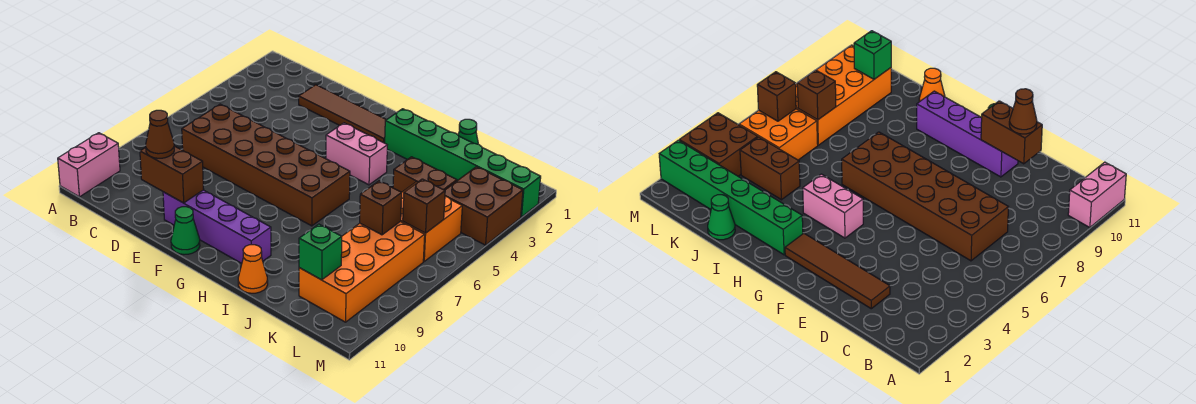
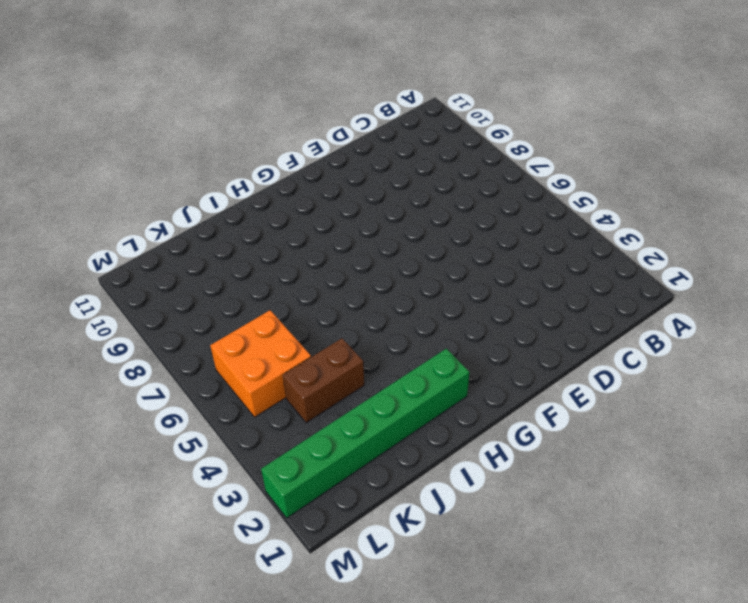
none -> pink brick A10:A11 level 1
none -> brown brick C6:H7 level 1
none -> brown tile D2:G2 level 1

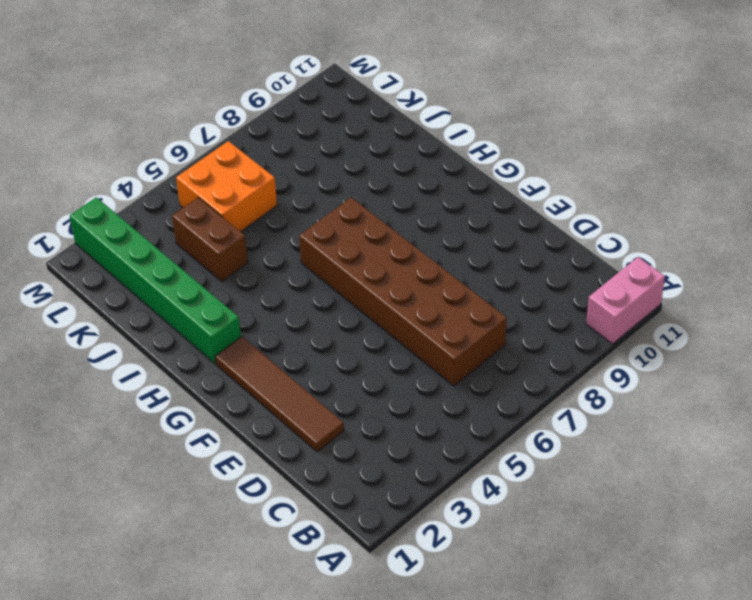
none -> purple brick E10:H10 level 1
none -> green cone F11 level 1
none -> pink brick G4:H4 level 1

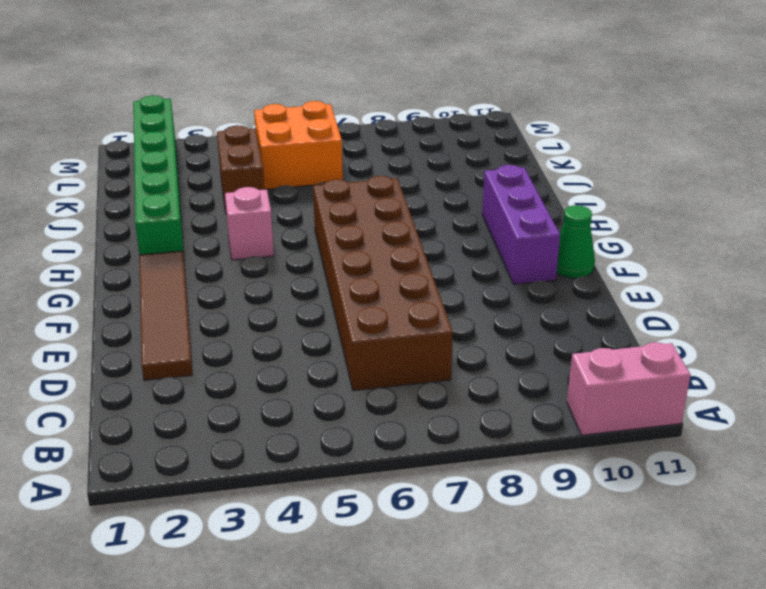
purple brick F10:H10 level 1 -> purple brick E10:H10 level 1
pink brick H4 level 1 -> pink brick G4:H4 level 1
none -> orange cone I11 level 1
none -> green cone J1 level 1
none -> orange brick K7:L10 level 1

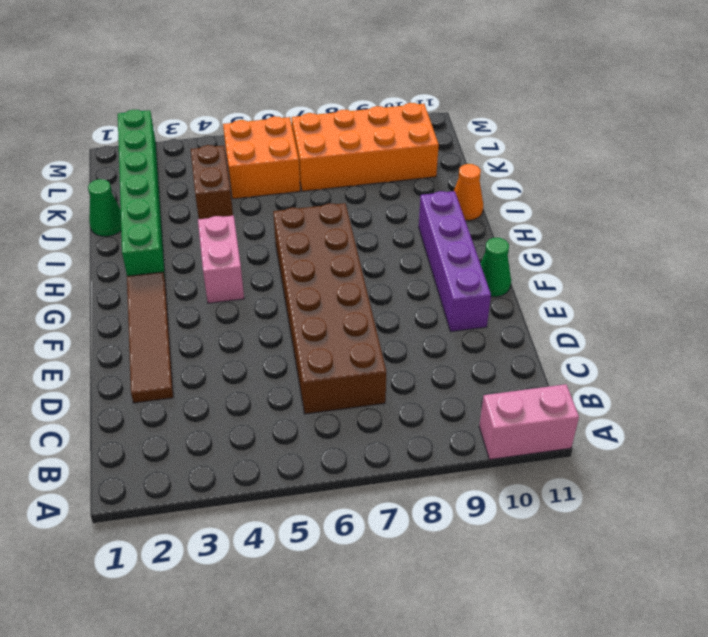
none -> brown brick L3:M4 level 1
none -> brown brick D10:E10 level 2
none -> brown brick K7 level 2

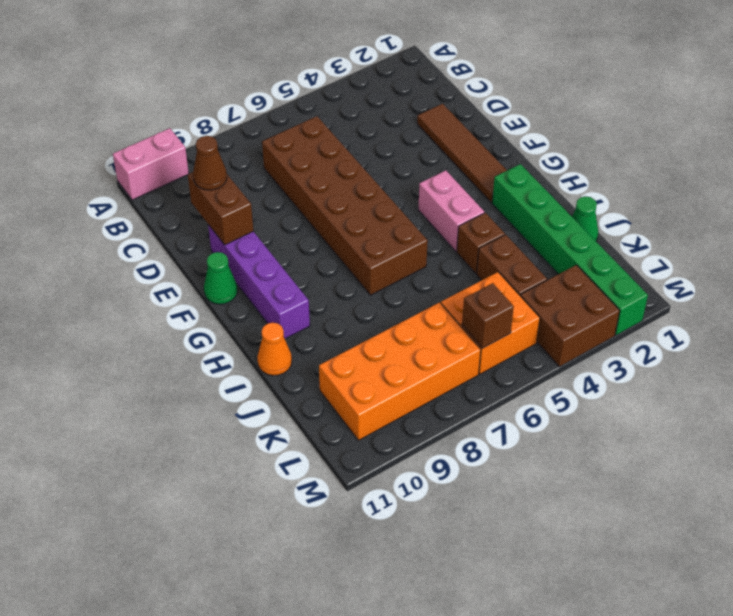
brown brick I4 level 1 -> brown brick K7 level 2
none -> green brick K10 level 2

